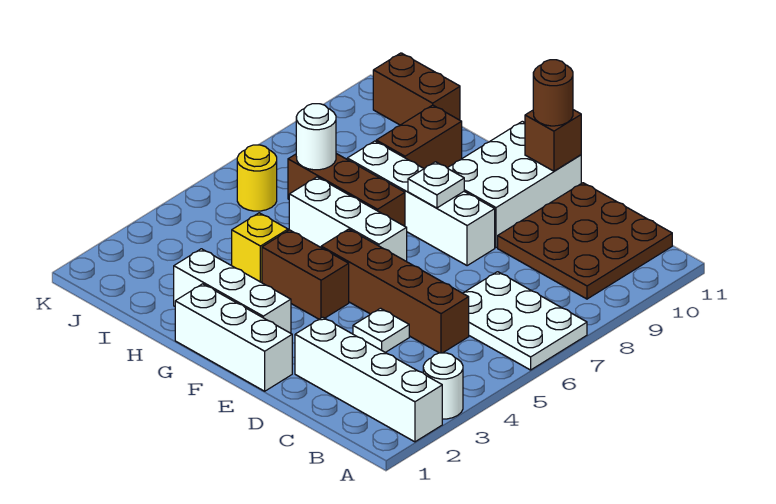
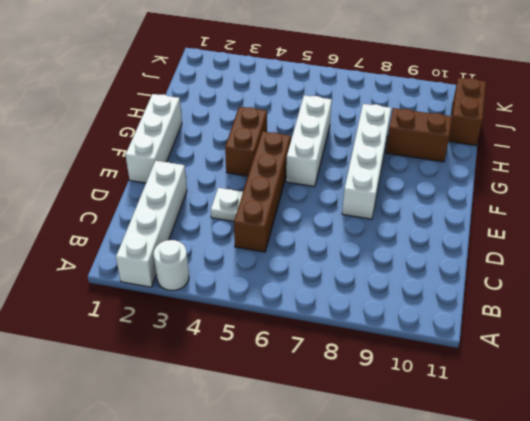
none -> white plate A6:C7 level 1
none -> brown plate B9:D11 level 1
none -> white brick E9:F11 level 1

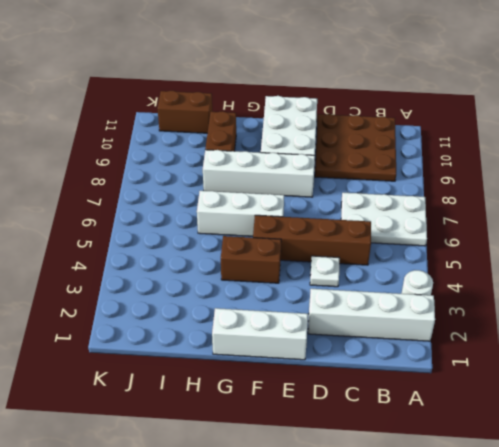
none -> white brick F2:H2 level 1
none -> brown brick G7:I7 level 1
none -> yellow brick H4 level 1

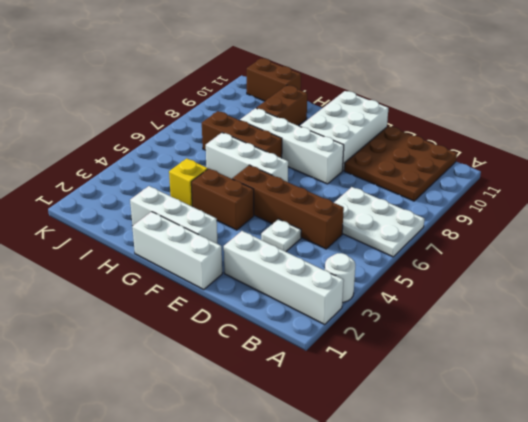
none -> yellow round brick J6 level 1
none -> brown brick E11 level 2
none -> white plate F8 level 2

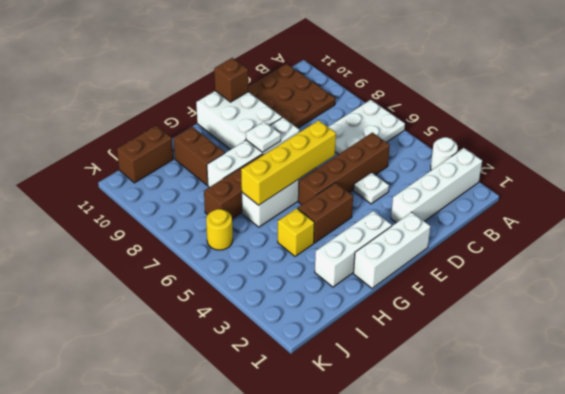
yellow brick E6:H6 level 2 -> none
none -> white round brick I7 level 2
none -> brown round brick E11 level 3

